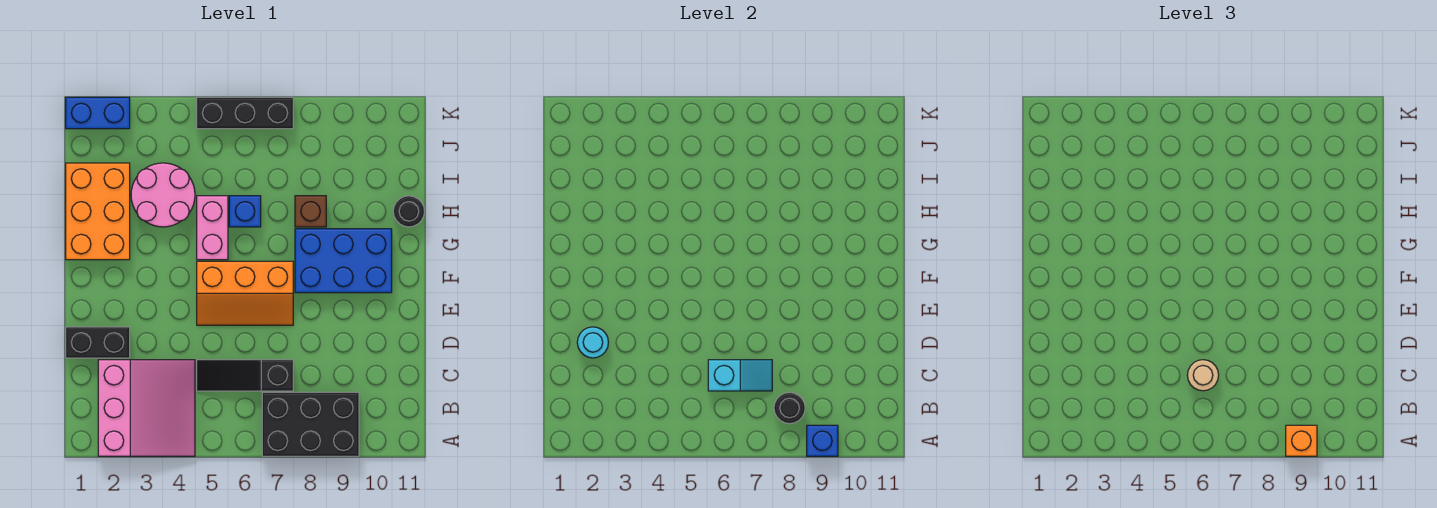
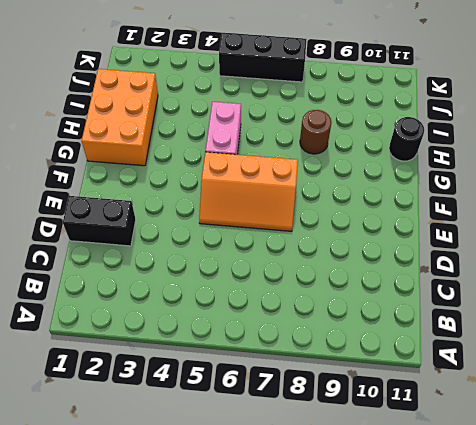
brown round brick H8 level 1 -> brown brick H8 level 1
none -> pink slope A2:C4 level 1 top 2
none -> black brick A7:B9 level 1
none -> black slope C5:C7 level 1 top 7

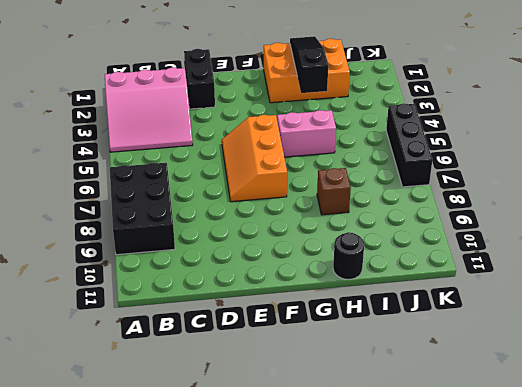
black slope H1:H3 level 2 top 3 -> black slope C5:C7 level 1 top 7
none -> blue brick F8:G10 level 1
none -> pink round brick H3:I4 level 1
none -> blue brick H6 level 1

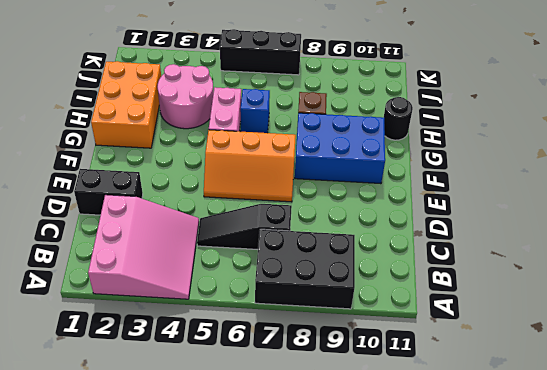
none -> blue brick K1:K2 level 1
none -> blue brick A9 level 2
none -> black round brick B8 level 2

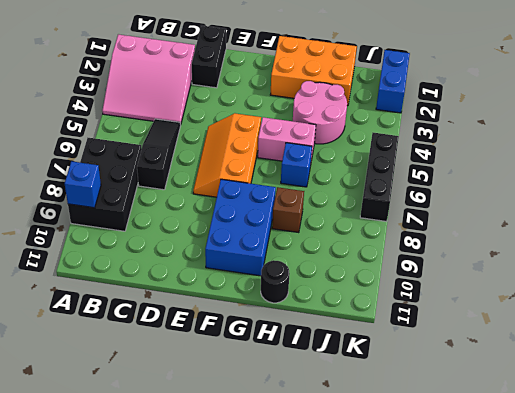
none -> black round brick B8 level 2
none -> cyan slope C6:C7 level 2 top 6
none -> cyan round brick D2 level 2

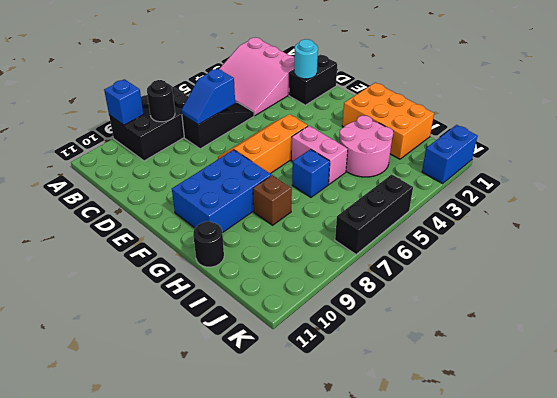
blue slope C6:C7 level 2 top 6 -> cyan slope C6:C7 level 2 top 6
none -> orange brick A9 level 3
none -> tan round brick C6 level 3

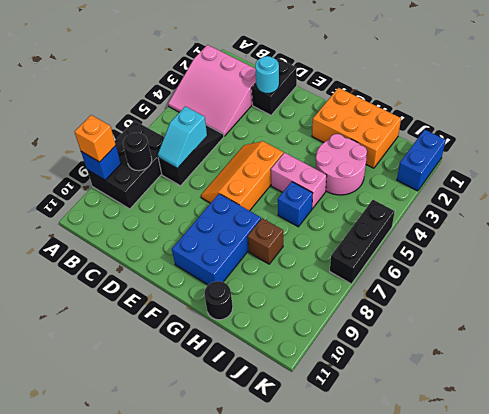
none -> tan round brick C6 level 3

